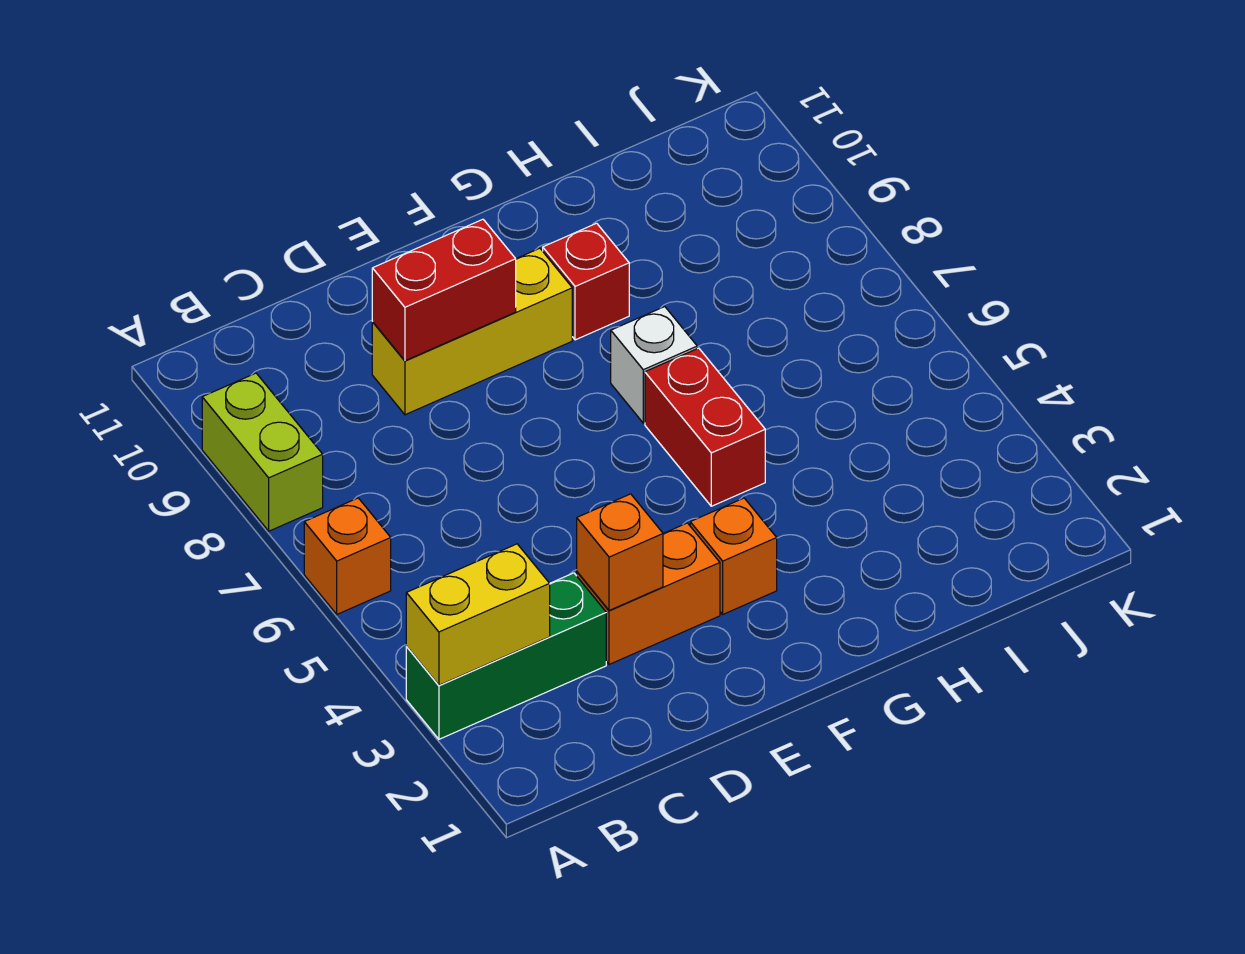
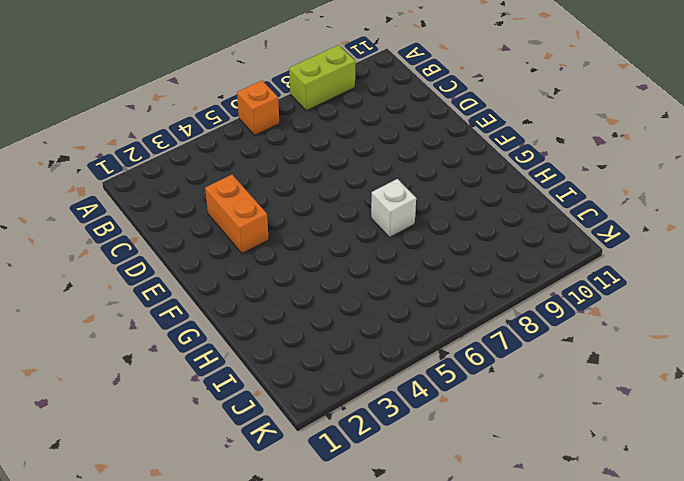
none -> green brick A3:C3 level 1
none -> yellow brick D9:F9 level 1
none -> orange brick F3 level 1

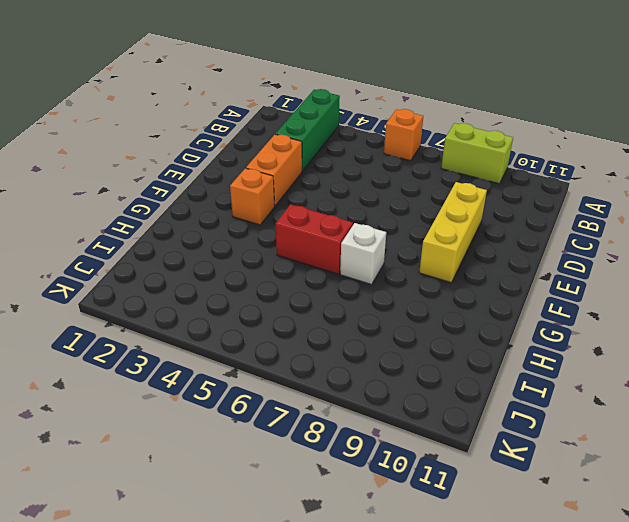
none -> red brick G9 level 1
none -> yellow brick A3:B3 level 2
none -> orange brick D3 level 2

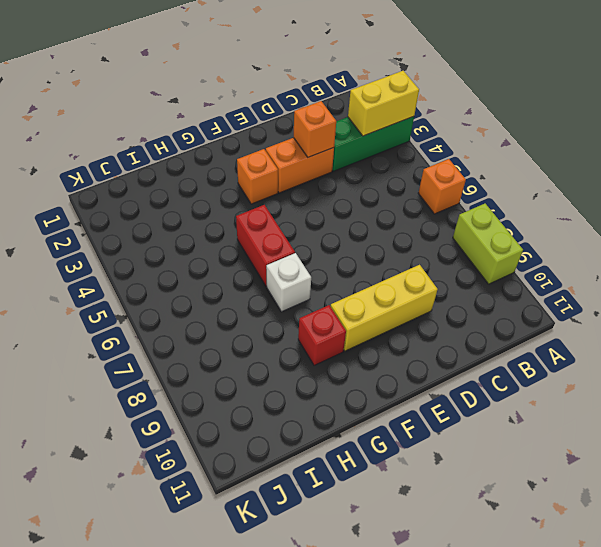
none -> red brick D9:E9 level 2

